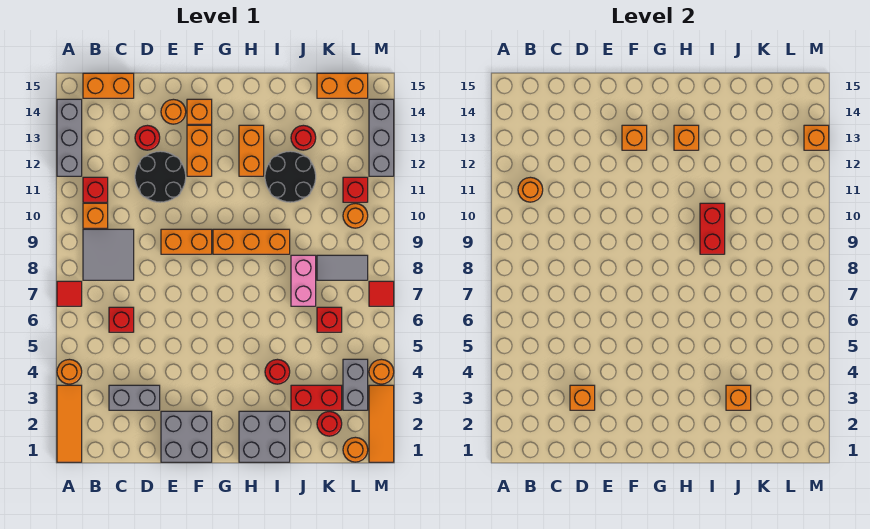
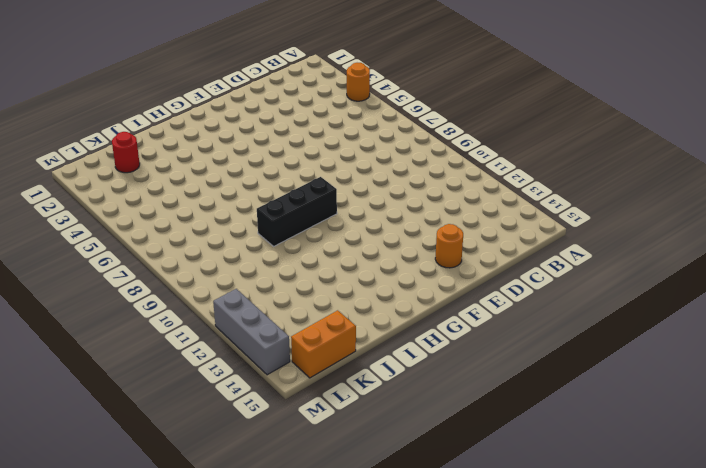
black brick G9:I9 level 1 -> orange brick G9:I9 level 1
none -> orange tile A1:A3 level 1
none -> red tile A7 level 1
none -> grey brick A12:A14 level 1
none -> grey tile B8:C9 level 1

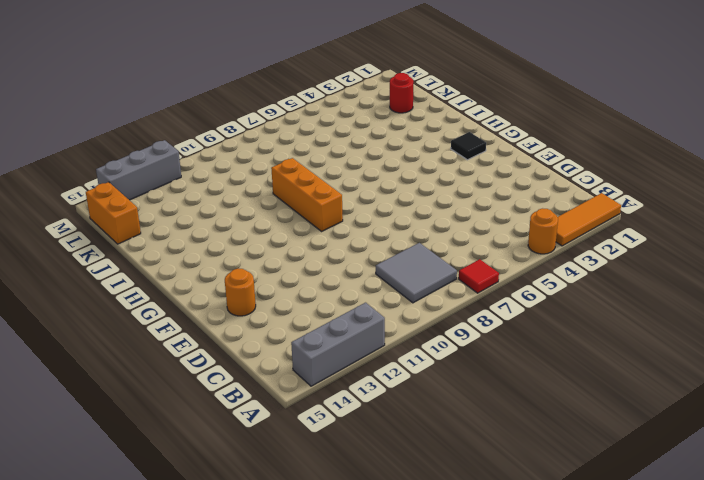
black tile G2 level 1 -> none
none -> orange brick B10 level 1
none -> red brick B11 level 1
none -> orange brick B15:C15 level 1
none -> grey brick C3:D3 level 1

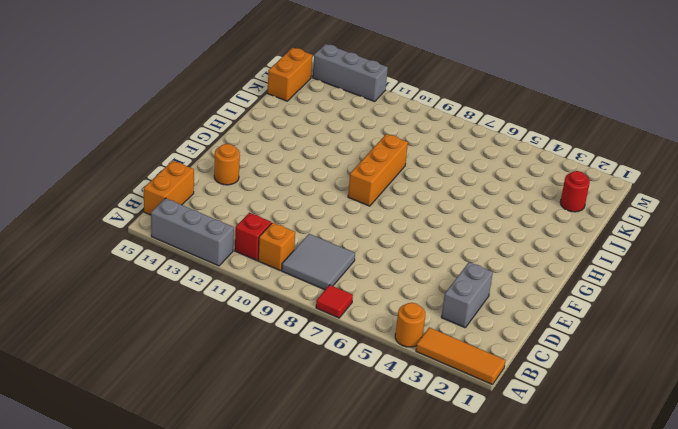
none -> red brick C6 level 1
none -> black round brick D11:E12 level 1
none -> red round brick D13 level 1
none -> grey brick E1:F2 level 1

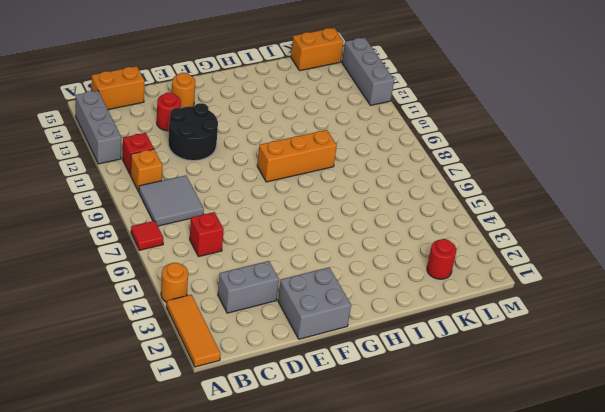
none -> orange brick E9:F9 level 1
none -> orange brick F12:F13 level 1
none -> orange brick F14 level 1
none -> grey brick H1:I2 level 1

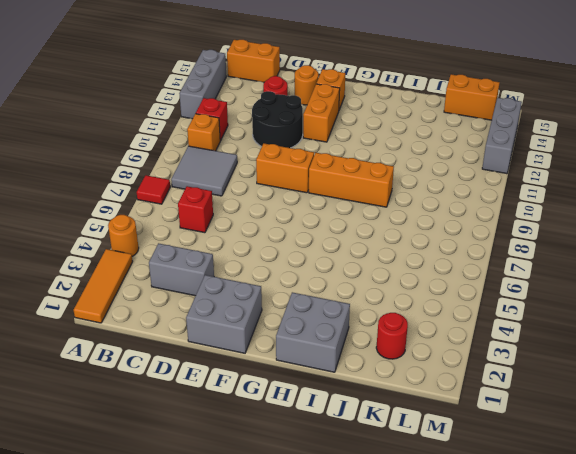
none -> orange brick H12:H13 level 1
none -> red round brick I4 level 1
none -> black round brick I11:J12 level 1
none -> red brick J3:K3 level 1

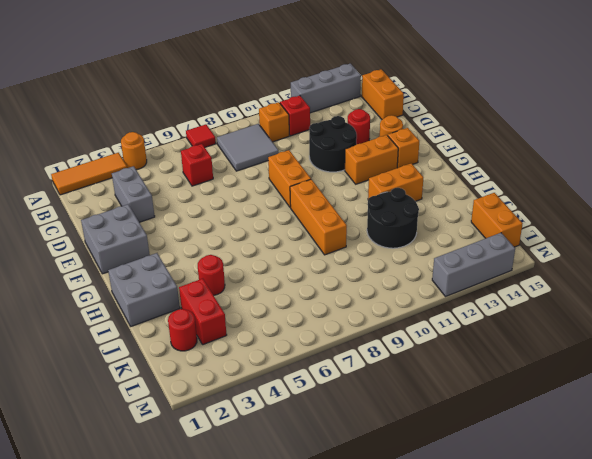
none -> pink brick J7:J8 level 1
none -> red round brick J13 level 1
none -> red brick K6 level 1
none -> grey tile K8:L8 level 1

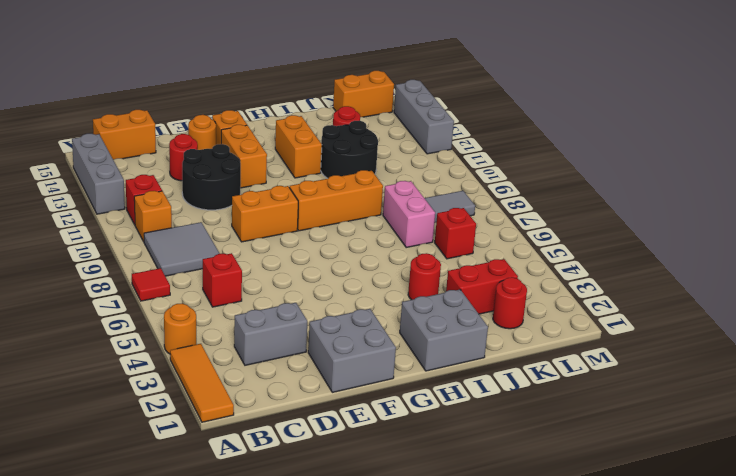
none -> orange round brick L1 level 1
none -> grey brick L3:L4 level 1
none -> orange round brick L10 level 1
none -> red brick L11 level 1

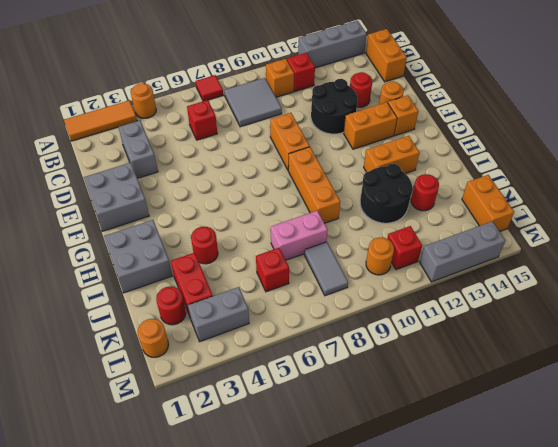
none -> orange tile M1:M3 level 1
none -> orange round brick M4 level 1
none -> red tile M7 level 1
none -> orange round brick B11 level 2

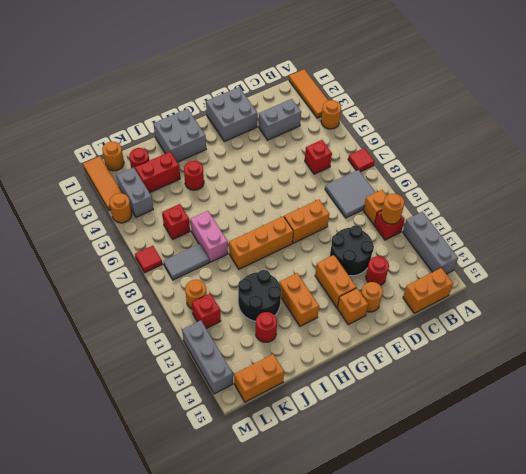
none -> orange brick D3 level 2
none -> orange brick F13 level 2
none -> orange brick H13 level 2
none -> red brick I9:I10 level 2

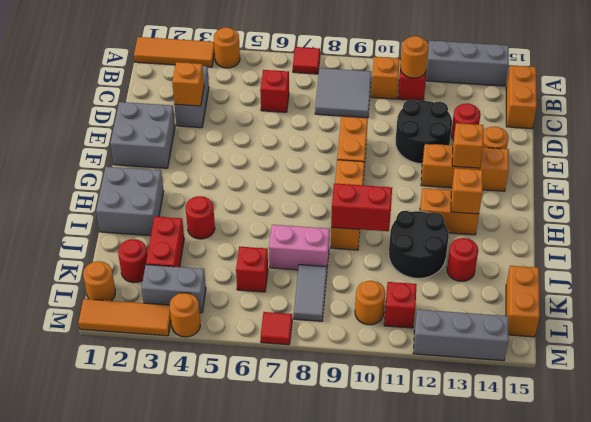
none -> orange brick J3 level 2
none -> orange brick M13 level 2

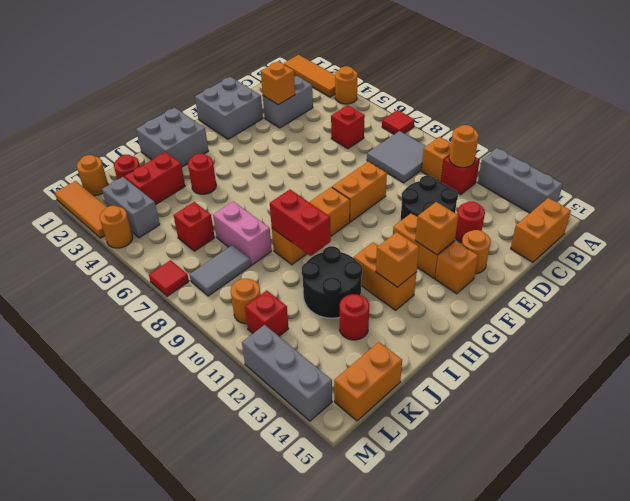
none -> orange brick J3 level 2
none -> orange brick M13 level 2

